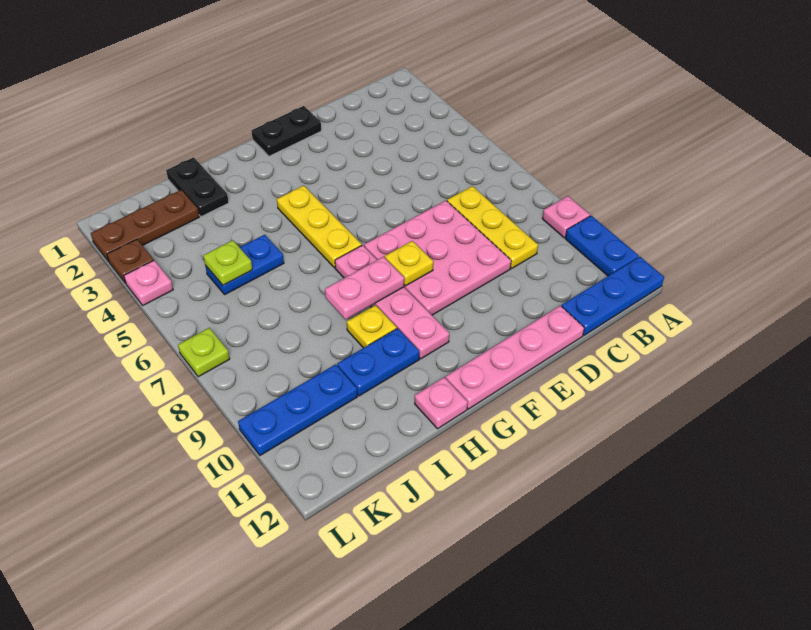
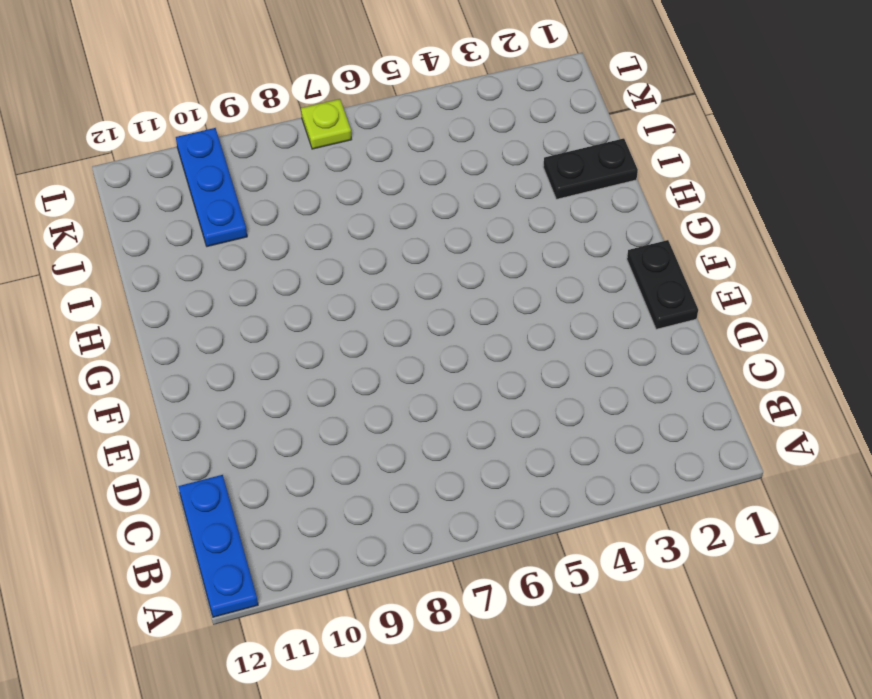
none -> pink plate A9 level 1
none -> blue plate A10:A11 level 1
none -> yellow plate C7:C9 level 1

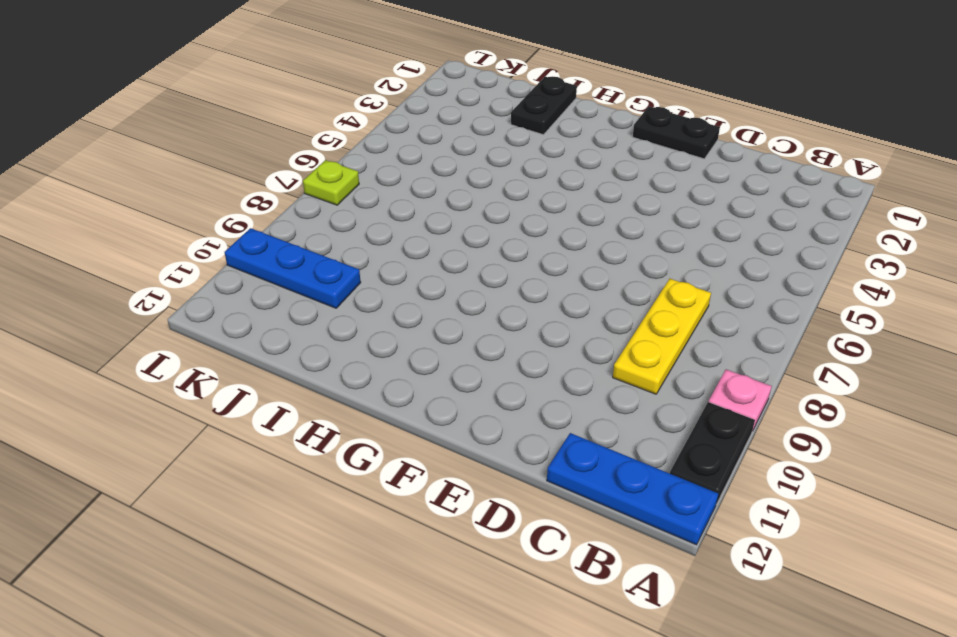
black plate A10:A11 level 1 -> blue plate A10:A11 level 1
none -> pink plate D7:F9 level 1
none -> pink plate D12:G12 level 1
none -> yellow plate G4:G6 level 1

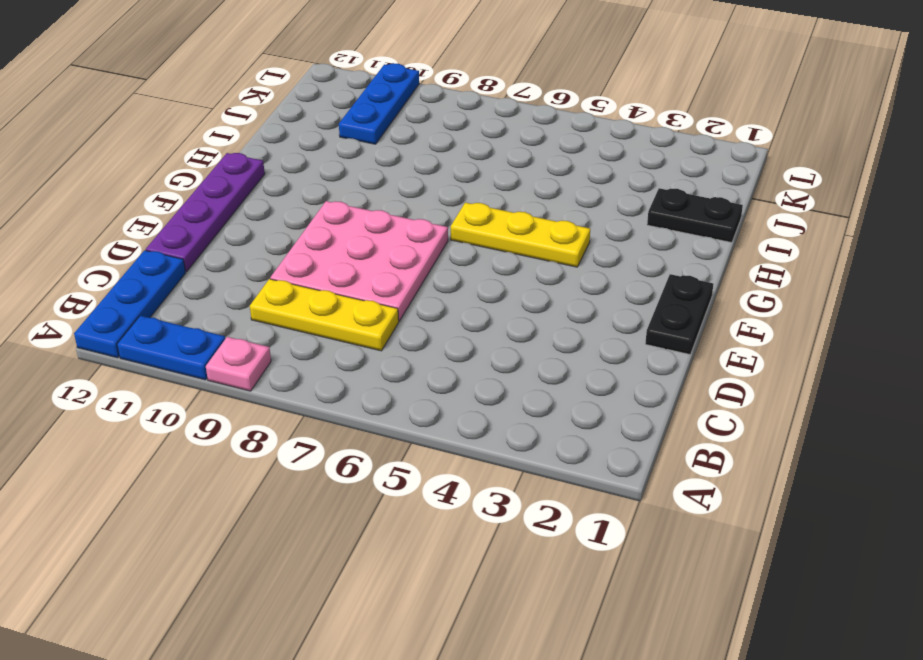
purple plate D12:G12 level 1 -> pink plate D12:G12 level 1
none -> pink plate G7:G10 level 1
none -> yellow plate H9 level 1
none -> blue plate H10:I10 level 1

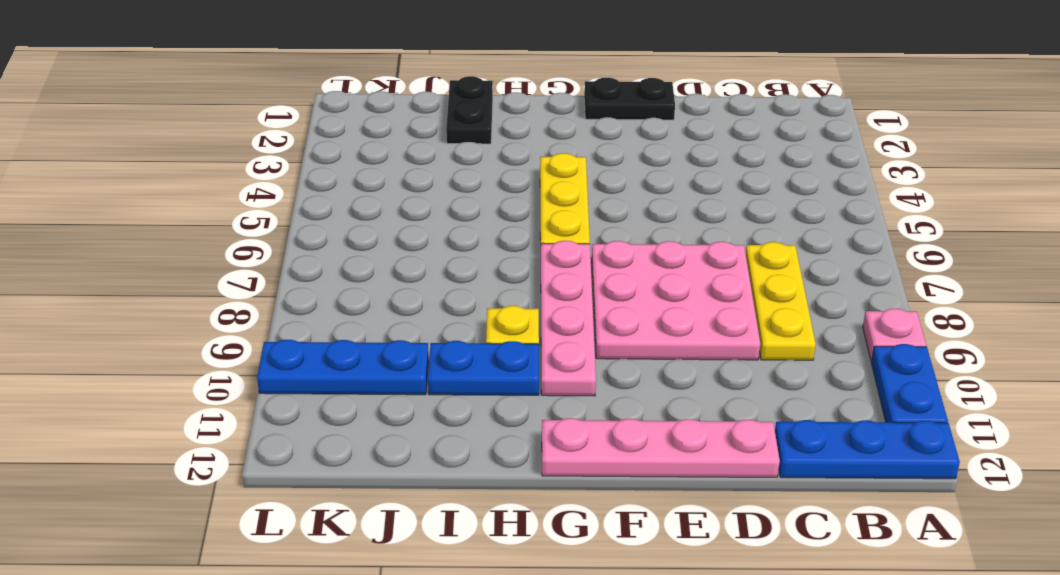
none -> pink plate H12 level 1
none -> blue plate I5:J5 level 1
none -> brown plate J2:L2 level 1

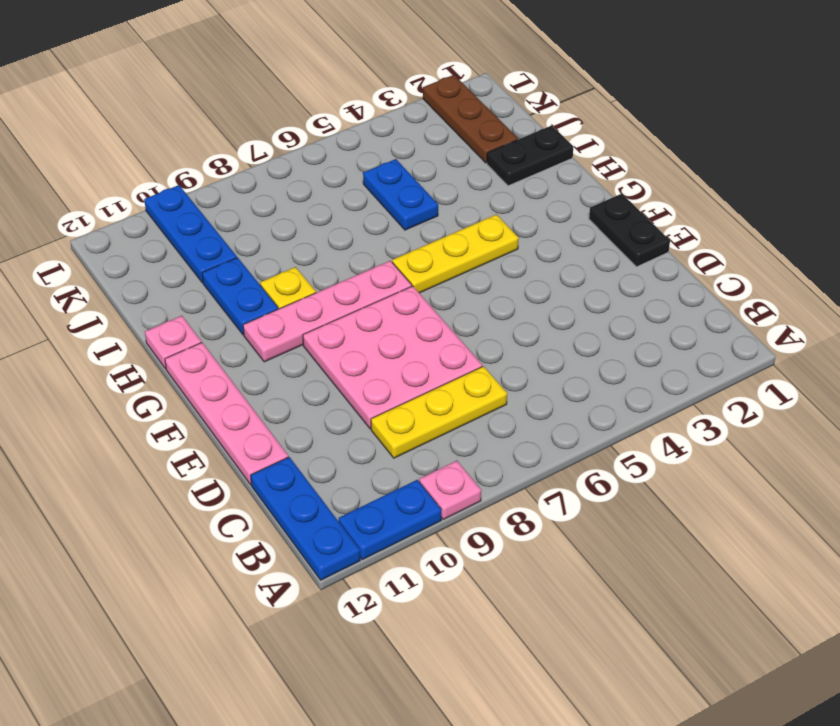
none -> brown plate L3 level 1
none -> pink plate L4 level 1
none -> lime plate L7 level 1

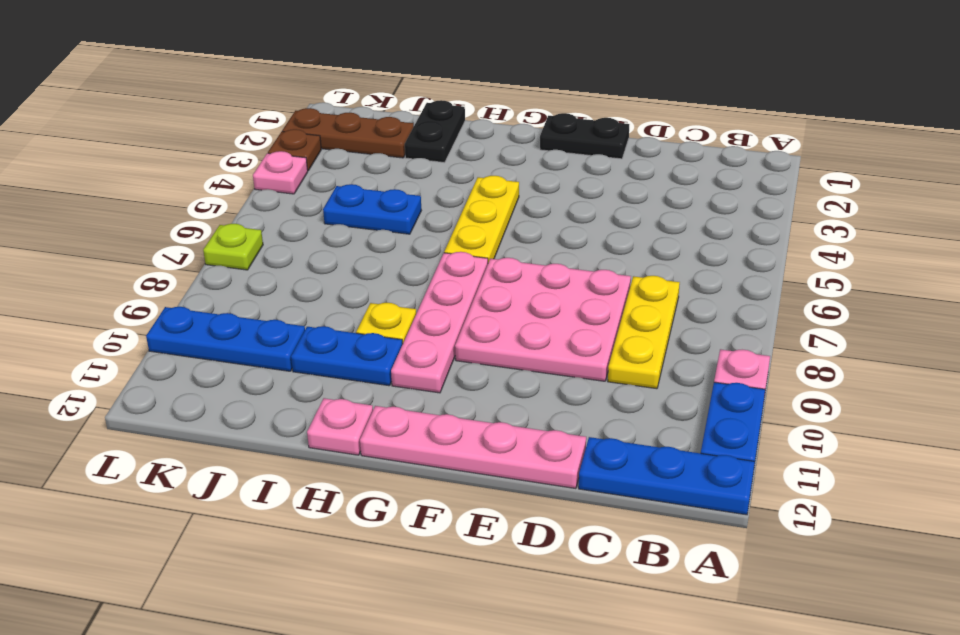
none -> yellow plate F8 level 2
none -> pink plate G8:H8 level 2
none -> lime plate J5 level 2

